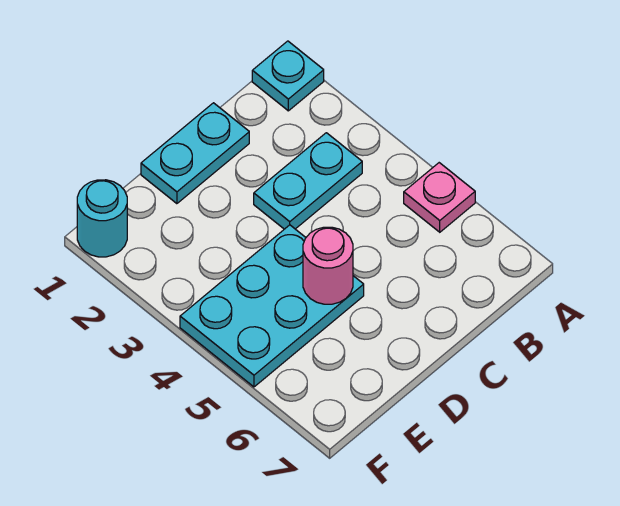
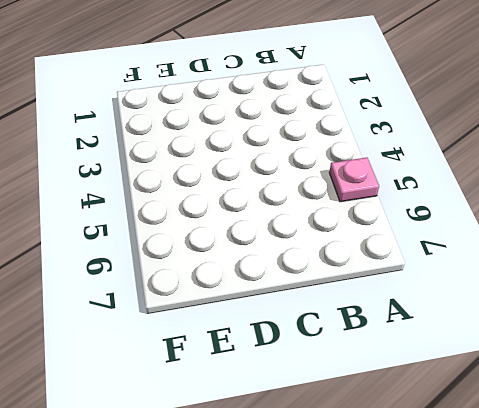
none -> cyan plate A1 level 1
none -> cyan plate B3:C3 level 1

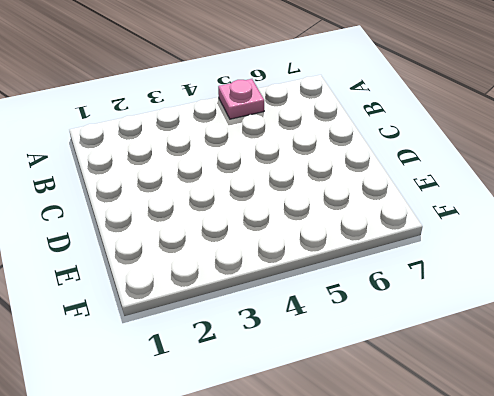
none -> cyan plate A1 level 1
none -> cyan plate B3:C3 level 1

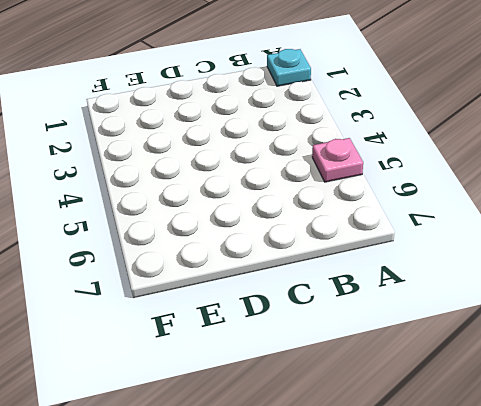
none -> cyan plate B3:C3 level 1
none -> cyan plate C1:D1 level 1

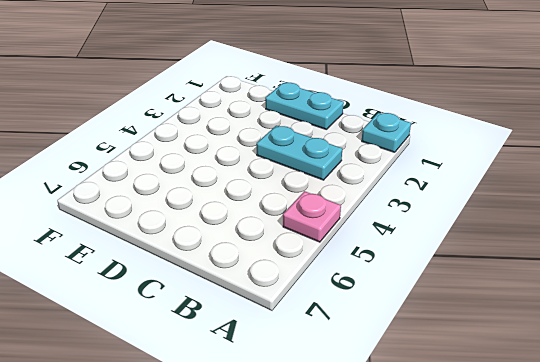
none -> cyan plate D4:F5 level 1
none -> cyan round brick F1 level 1

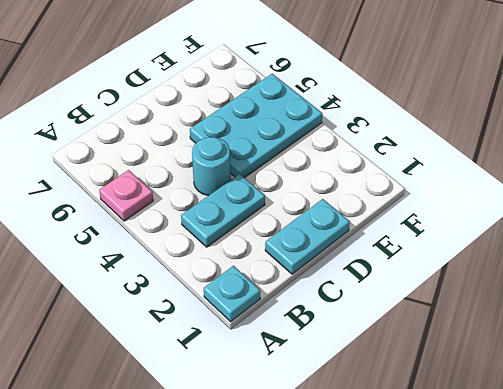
cyan round brick C4 level 1 -> cyan round brick F1 level 1
none -> pink round brick D5 level 2

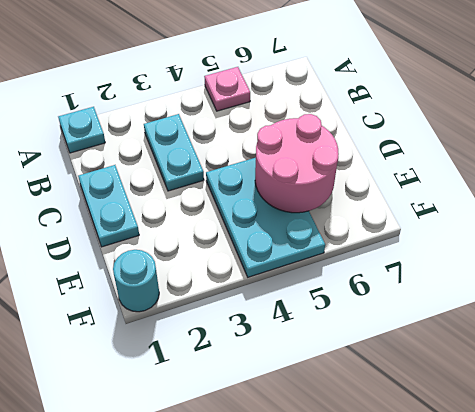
pink round brick D5:E6 level 2 -> pink round brick D5 level 2

